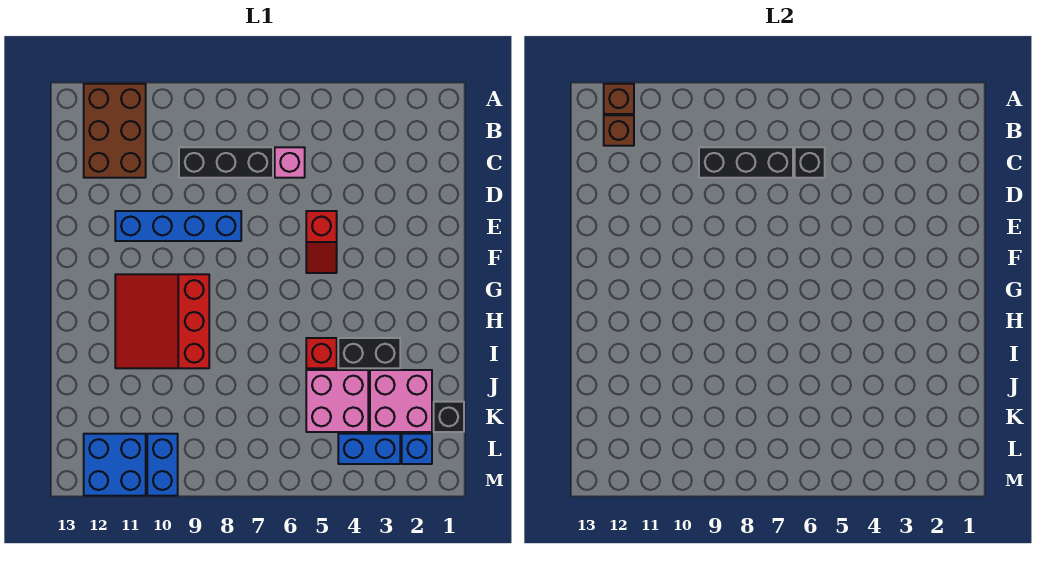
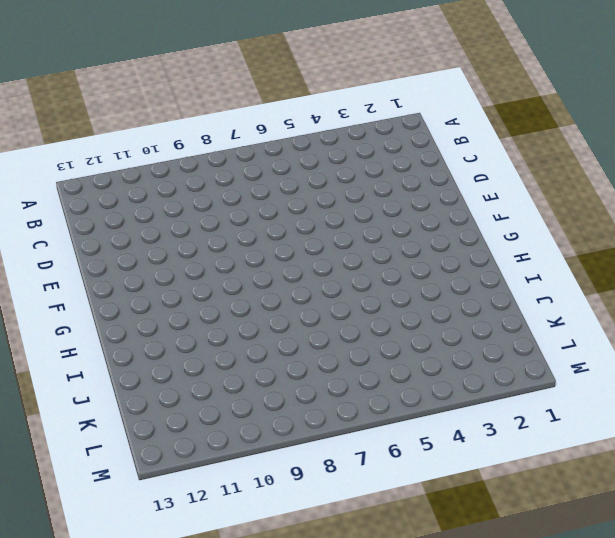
none -> brown brick A11:C12 level 1
none -> pink brick C6 level 1
none -> black brick C7:C9 level 1

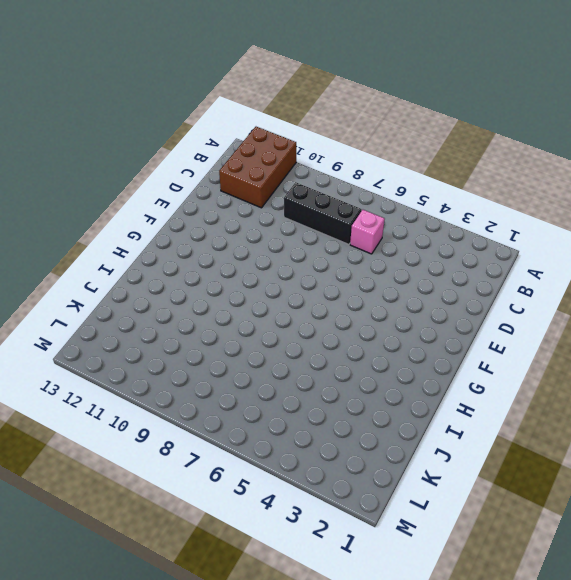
none -> red slope E5:F5 level 1 top E
none -> blue brick E8:E11 level 1
none -> red slope G9:I11 level 1 top 9

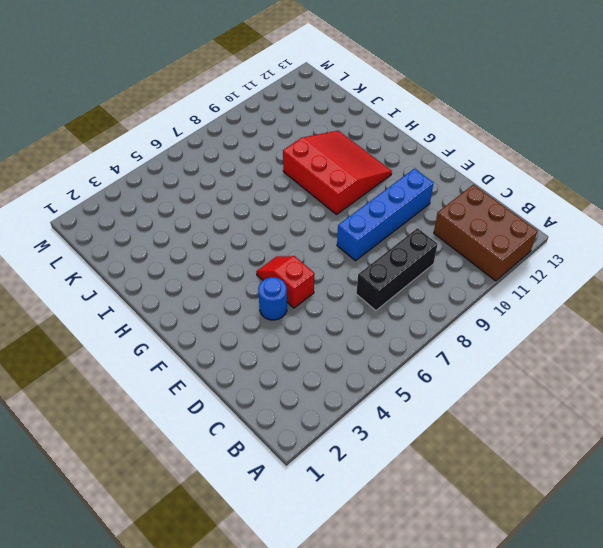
blue round brick E4 level 1 -> none
none -> pink brick C6 level 1
none -> black brick I3:I4 level 1
none -> red brick I5 level 1

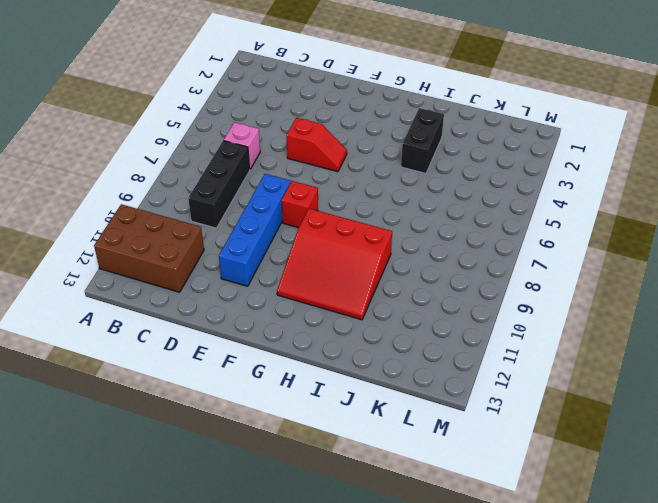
red brick F8 level 1 -> red brick I5 level 1
none -> pink brick J2:K3 level 1
none -> pink brick J4:K5 level 1
none -> black brick K1 level 1

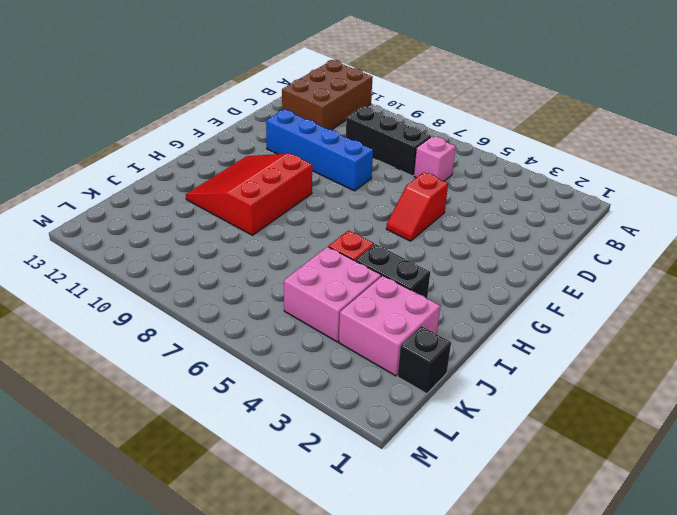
none -> blue brick L2 level 1
none -> blue brick L3:L4 level 1
none -> blue brick L10:M10 level 1

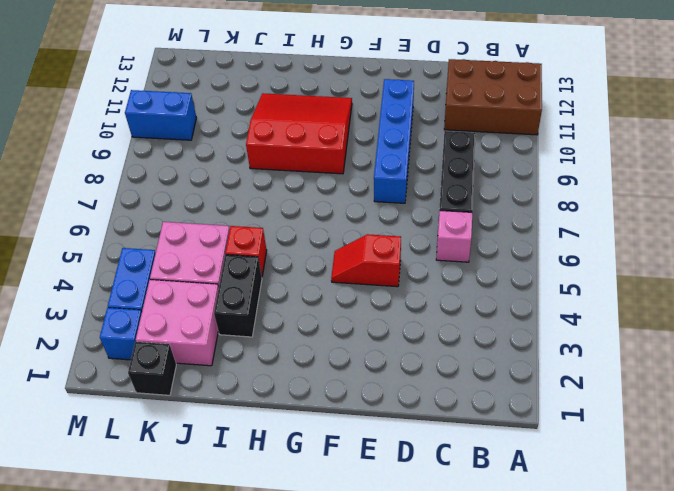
none -> blue brick L11:M12 level 1
none -> brown brick A12 level 2
none -> brown brick B12 level 2

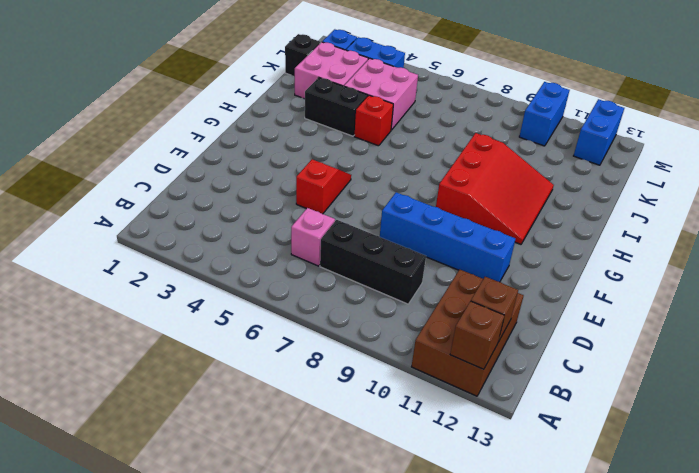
blue brick L12:M12 level 1 -> blue brick L11:M12 level 1
none -> black brick C6 level 2
none -> black brick C7:C9 level 2

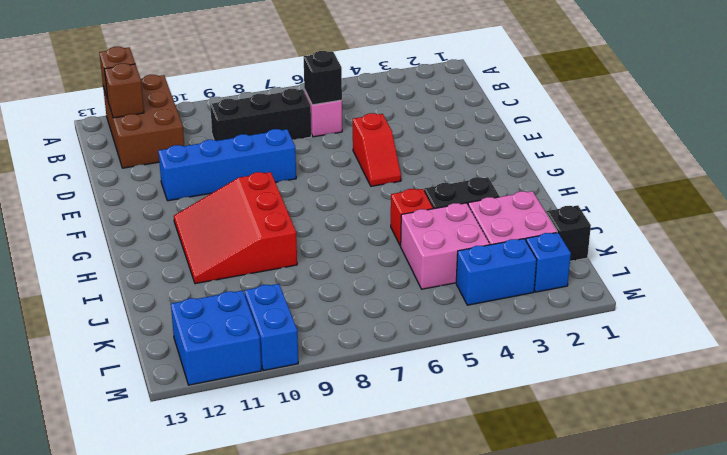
none -> black brick C7:C9 level 2

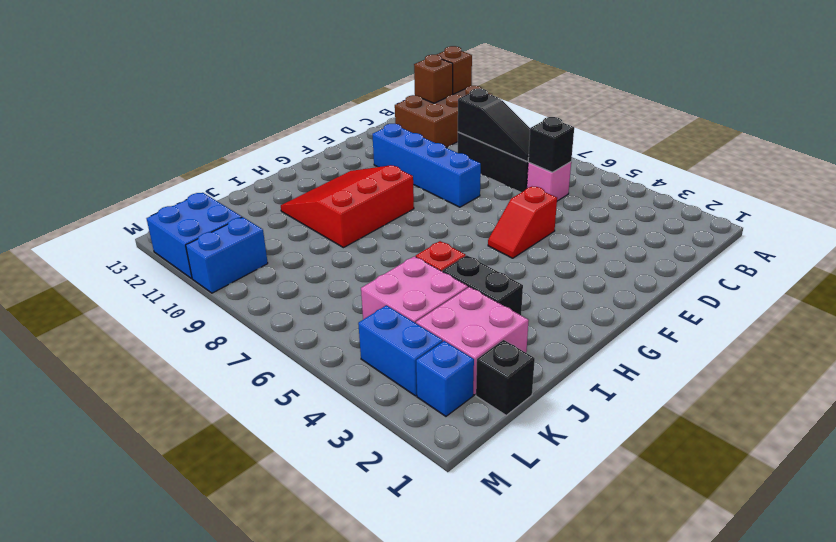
black slope C7:C9 level 2 top 9 -> black brick C7:C9 level 2

